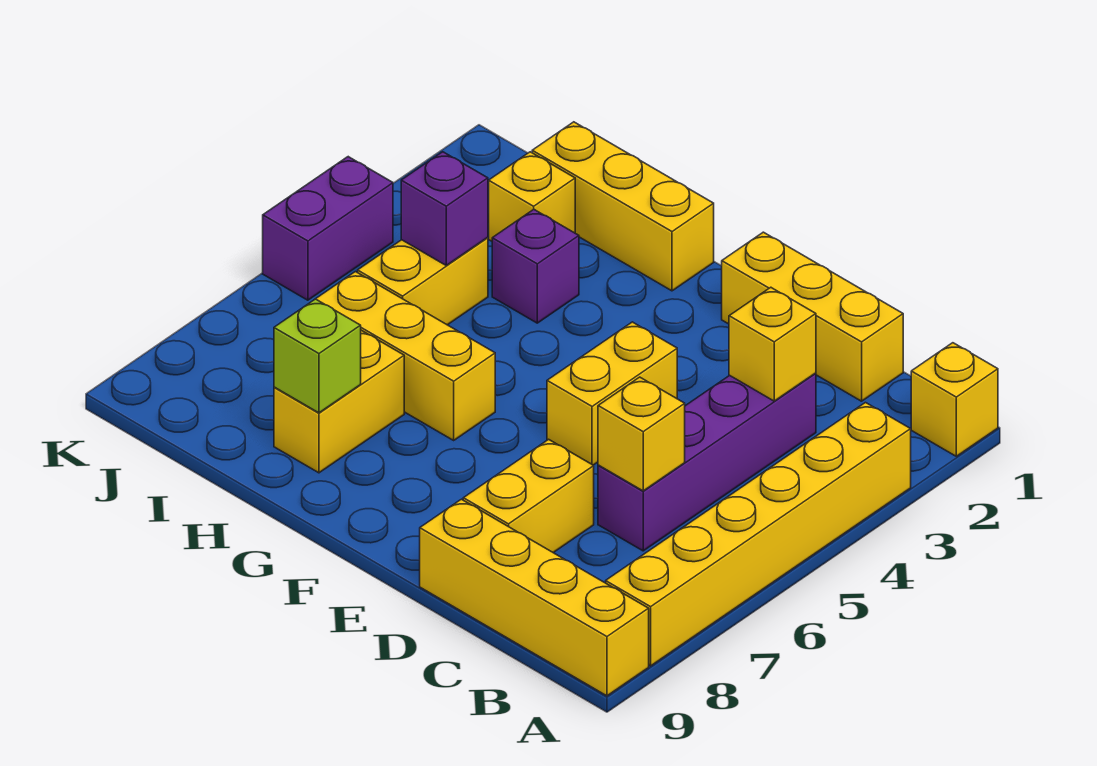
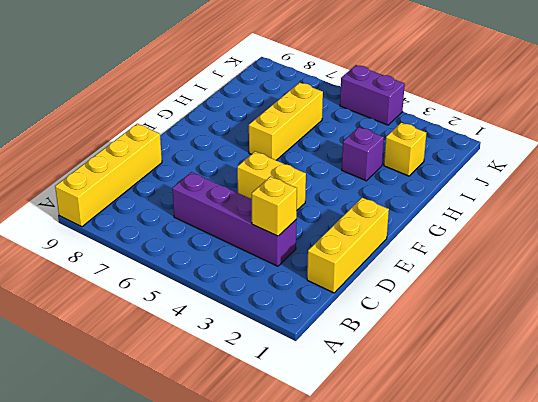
none -> yellow brick A1 level 1
none -> yellow brick A3:A8 level 1
none -> yellow brick D7:D8 level 1

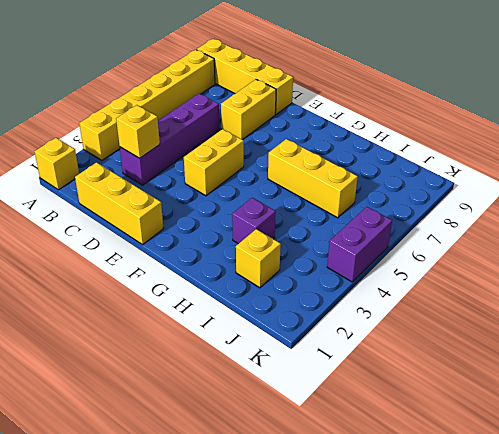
none -> yellow brick G1:I1 level 1
none -> yellow brick H7:H8 level 1
none -> yellow brick I4:I5 level 1

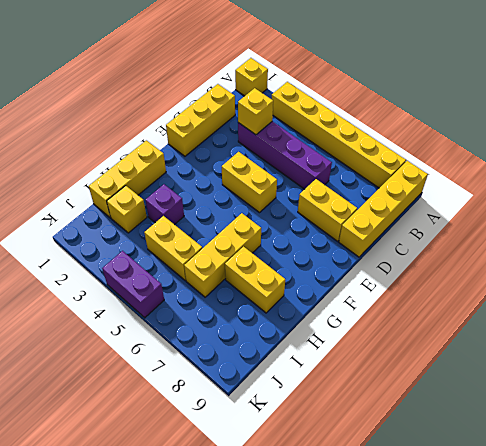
none -> yellow brick C6 level 2
none -> lime brick H8 level 2
none -> purple brick I4 level 2

